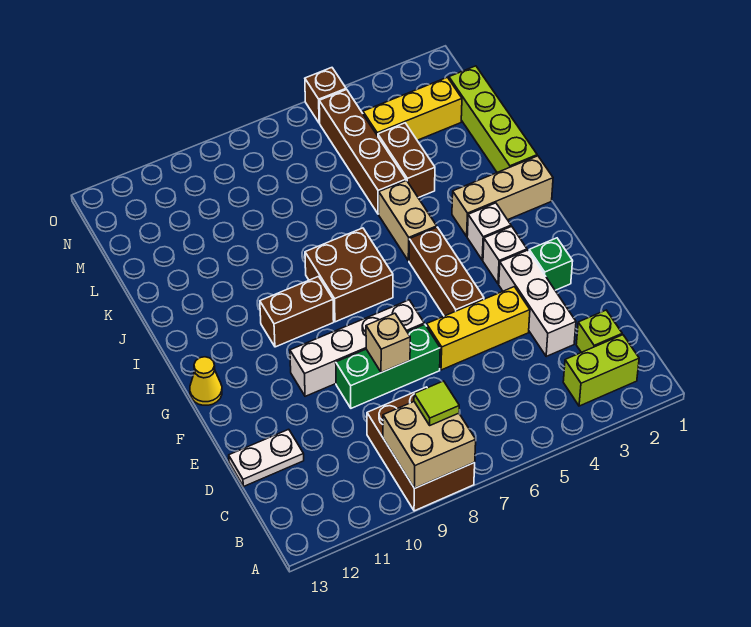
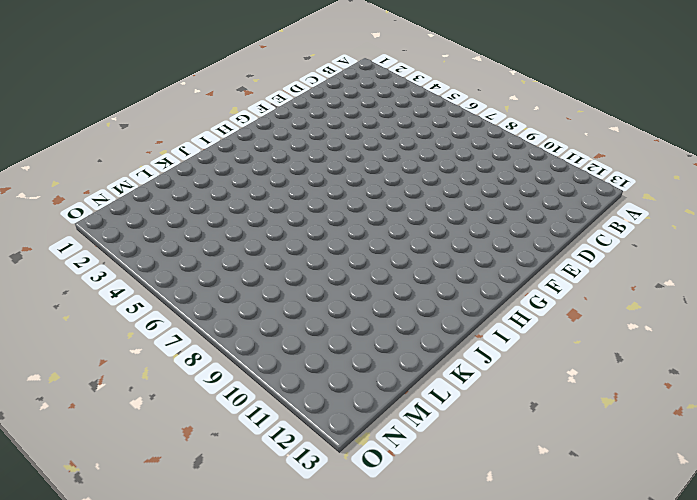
none -> brown brick A8:C9 level 1
none -> lime brick B2:B3 level 1
none -> lime brick C2 level 1

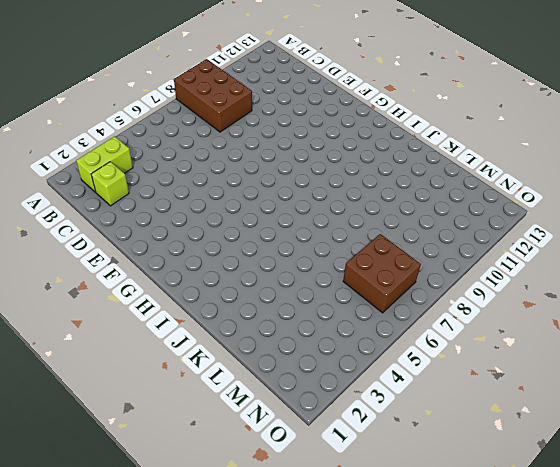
brown brick M6:N7 level 1 -> brown brick H7:I8 level 1
none -> white brick D3:F3 level 1
none -> white plate D12:D13 level 1
none -> yellow brick E4:E6 level 1

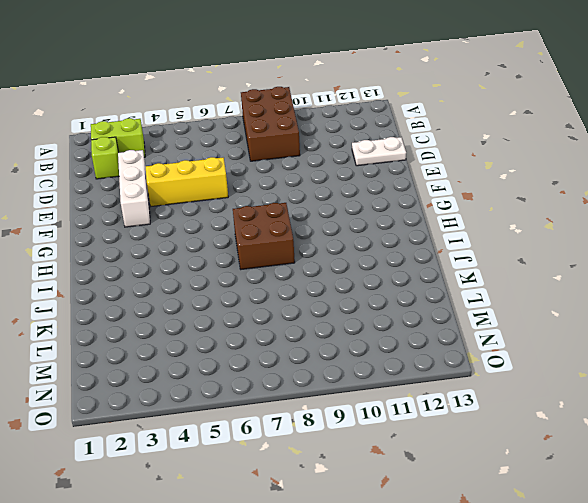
none -> green brick E7:E9 level 1
none -> green brick F2 level 1
none -> brown brick F5:H5 level 1

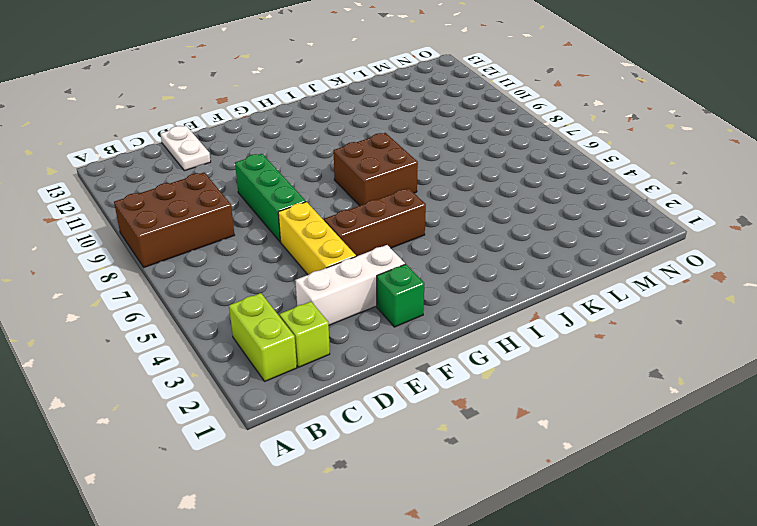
none -> white brick F7:F10 level 1
none -> white brick G3 level 1
none -> yellow cone G13 level 1

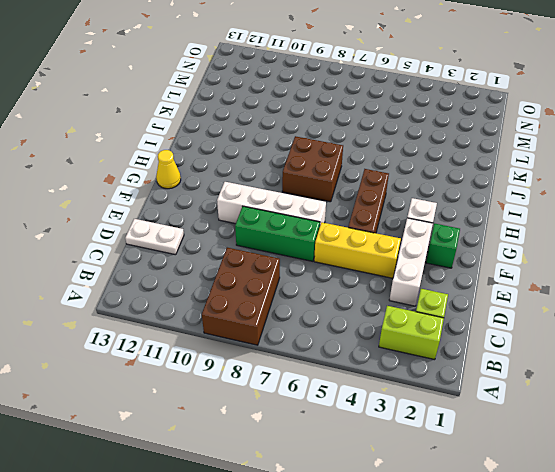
none -> white brick H3 level 1
none -> brown brick H9:H10 level 1
none -> tan brick I1:I3 level 1

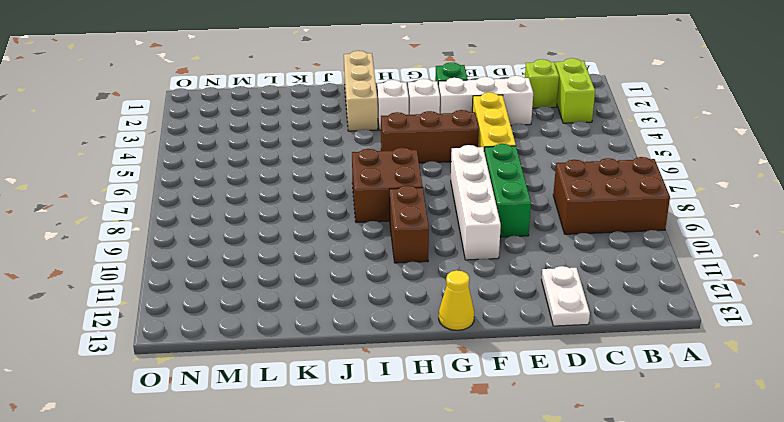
none -> tan brick I5:J5 level 1
none -> lime brick J1:M1 level 1
none -> brown brick K4:L4 level 1

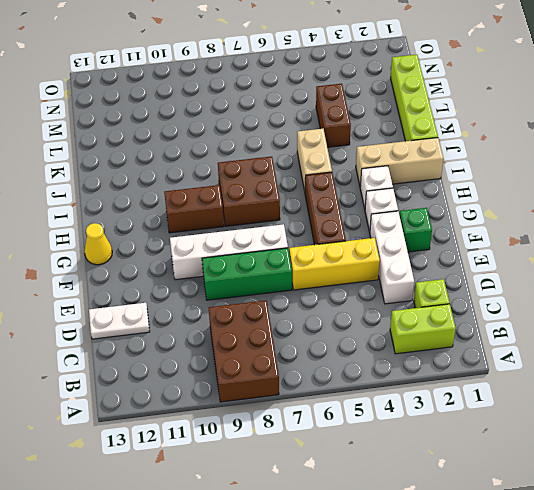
none -> brown brick K5:N5 level 1
none -> yellow brick M2:M4 level 1
none -> brown brick O5 level 1

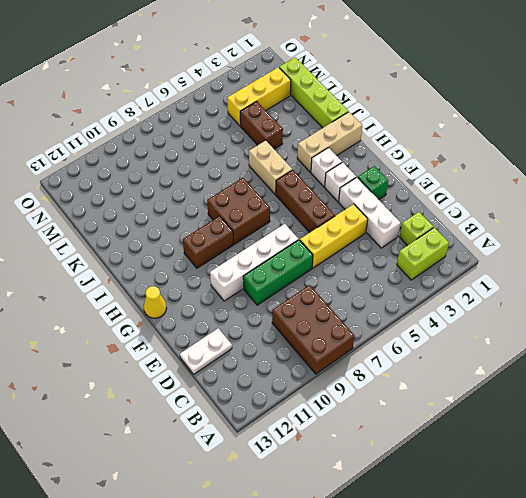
none -> brown brick K5:N5 level 1
none -> brown brick O5 level 1
none -> tan brick A8:B9 level 2

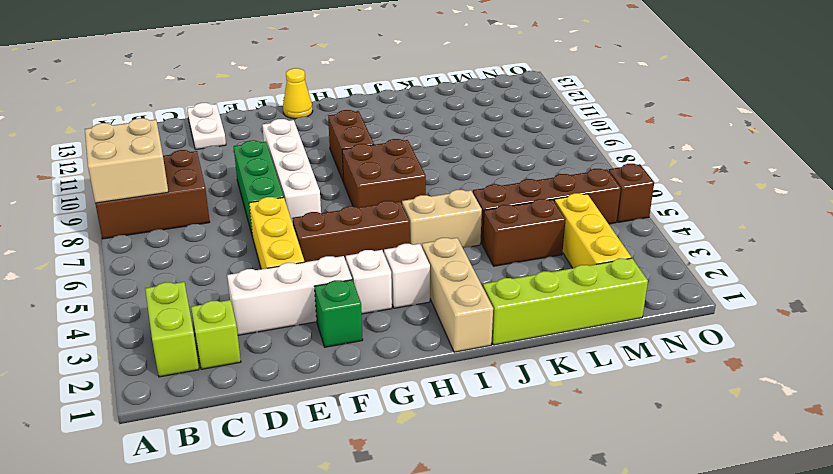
none -> tan brick E8 level 2
none -> lime tile B8 level 3

